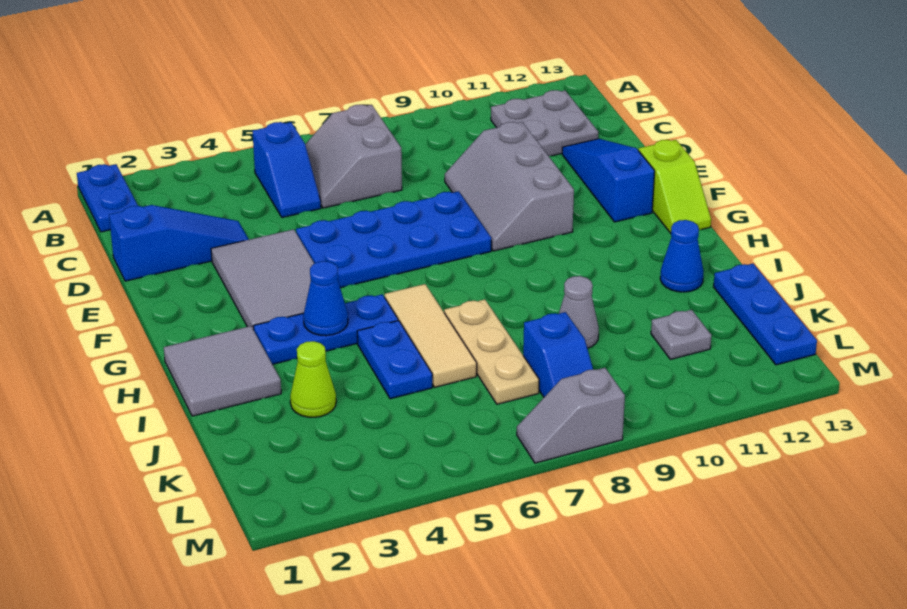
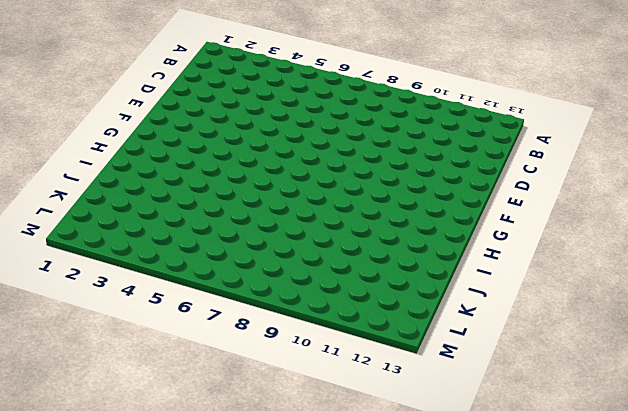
none -> blue plate A1:B1 level 1
none -> blue slope B5:C5 level 1 top B
none -> grey slope B6:C7 level 1 top 7

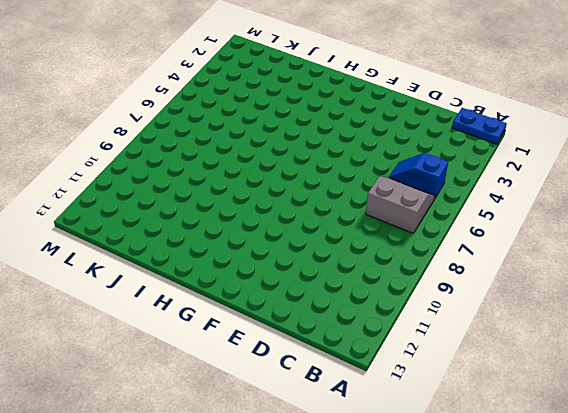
none -> grey plate B11:C12 level 1
none -> blue slope D1:D3 level 1 top 1
none -> grey slope D9:F10 level 1 top 10

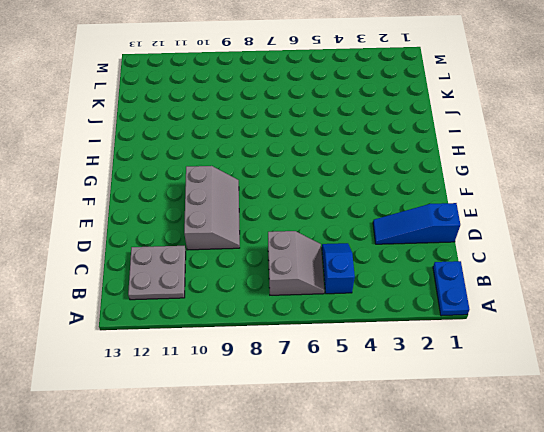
none -> blue slope D12:F12 level 1 top F
none -> grey tile E3:G4 level 1
none -> blue plate E5:F8 level 1

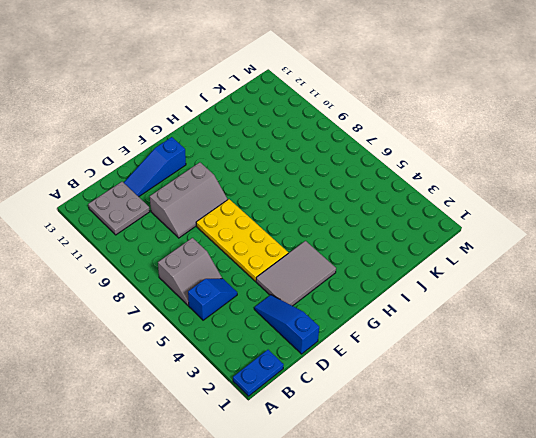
yellow plate E5:F8 level 1 -> blue plate E5:F8 level 1
none -> lime slope F13:G13 level 1 top F
none -> grey tile H1:I2 level 1
none -> blue plate H3:H5 level 1

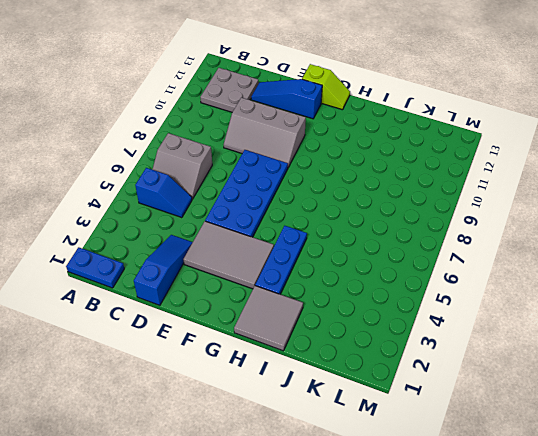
none -> tan tile H6:J6 level 1
none -> blue plate I5:J5 level 1
none -> tan plate I7:K7 level 1

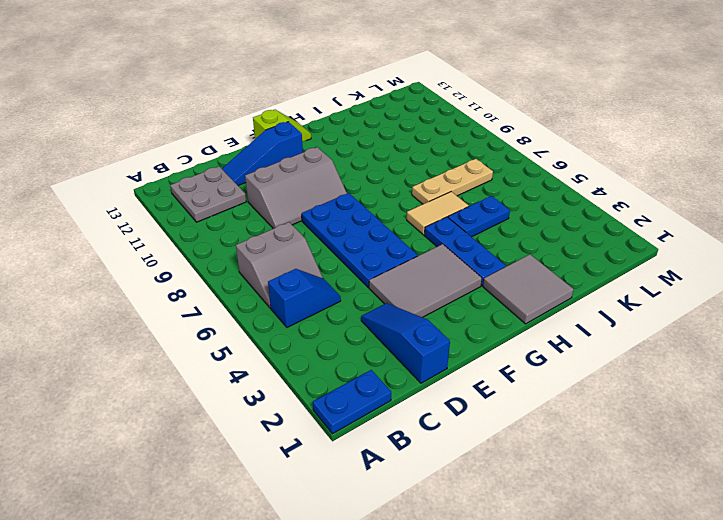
tan tile H6:I6 level 1 -> tan tile H6:J6 level 1
none -> blue cone I12 level 1
none -> lime cone J3 level 1
none -> grey cone J9 level 1

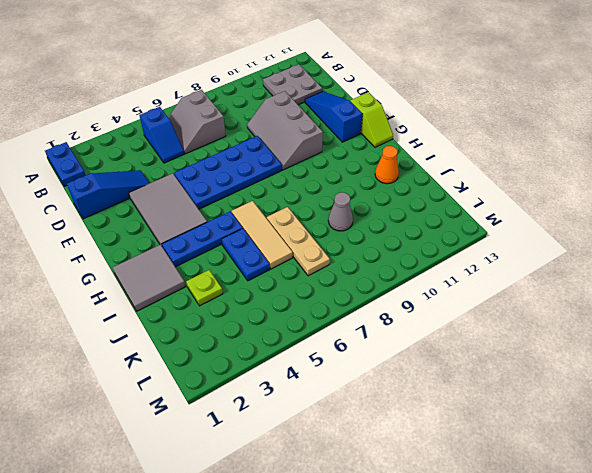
orange cone I12 level 1 -> blue cone I12 level 1
lime plate J3 level 1 -> lime cone J3 level 1
none -> blue plate J13:L13 level 1
none -> blue slope K8:L8 level 1 top K
none -> grey plate K11 level 1

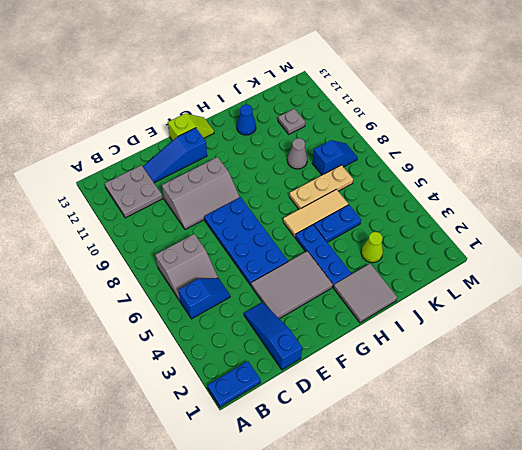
none -> blue plate J13:L13 level 1
none -> grey slope M7:M8 level 1 top 8
none -> blue cone H4 level 2

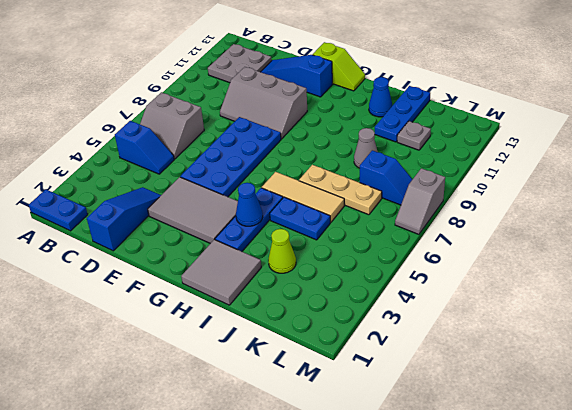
blue plate J11:J13 level 1 -> blue plate J13:L13 level 1

